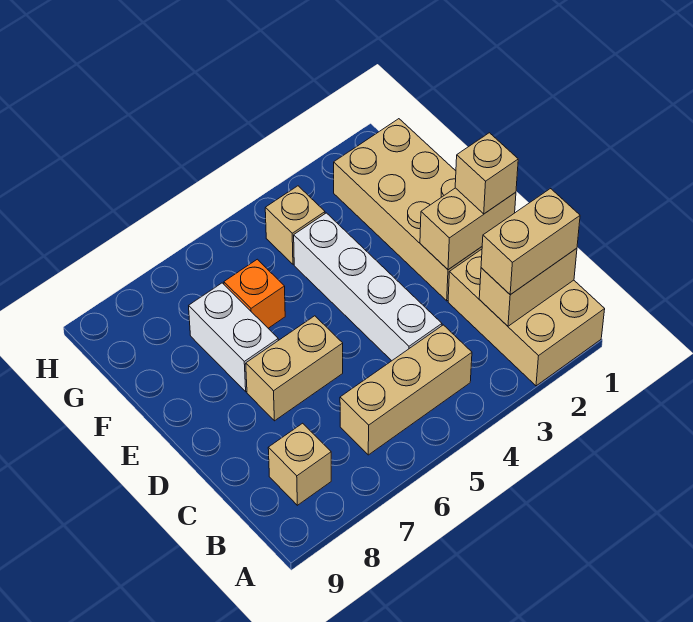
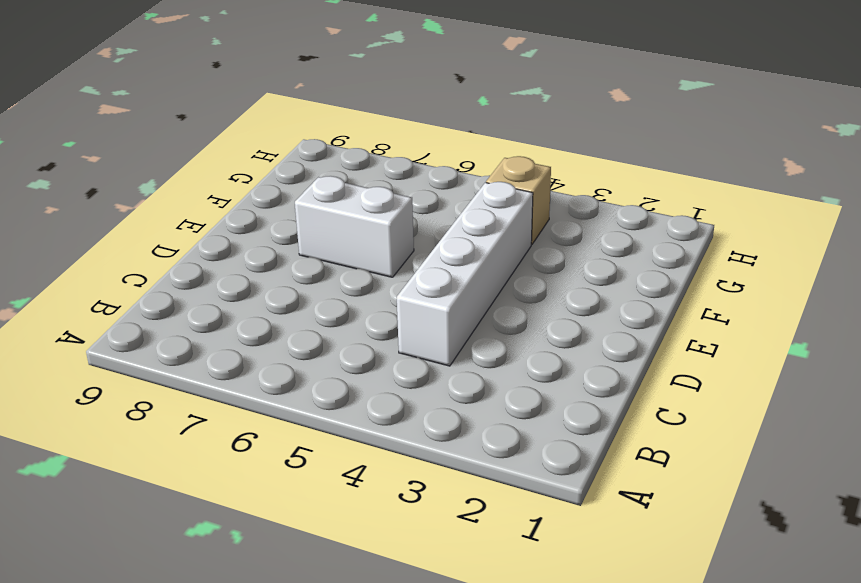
white brick E6:E7 level 1 -> white brick E7:F7 level 1
none -> tan brick A1:C2 level 1
none -> tan brick B4:B6 level 1
none -> tan brick B8 level 1

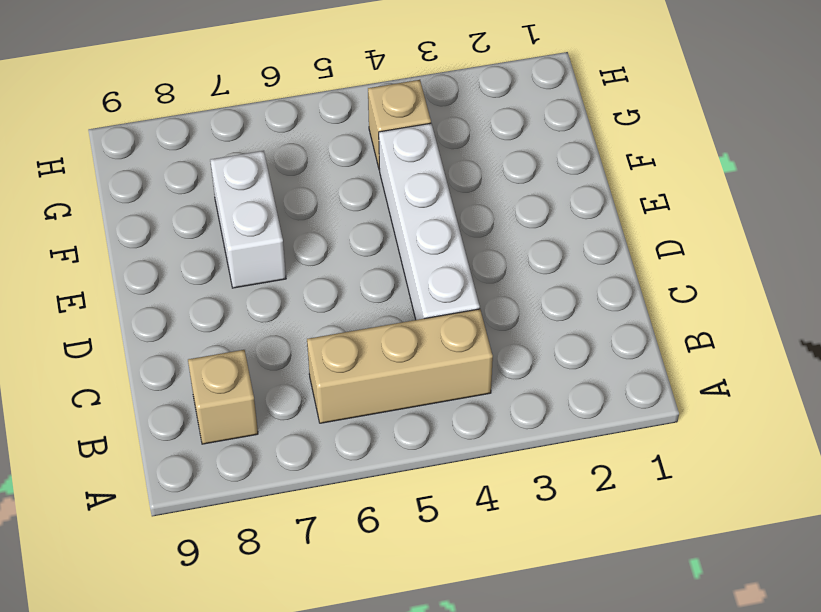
none -> tan brick A1:C2 level 1
none -> tan brick D1:G2 level 1
none -> tan brick D6:D7 level 1

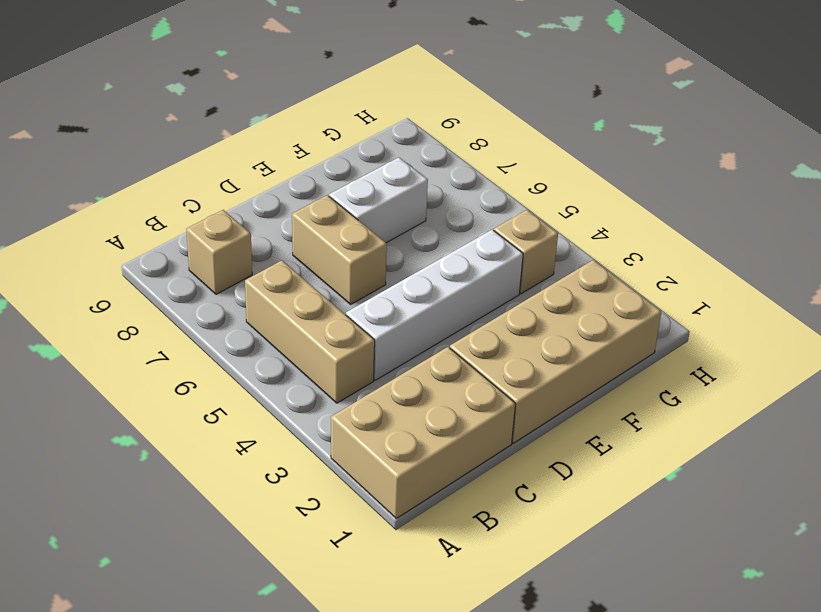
none -> orange brick F6 level 1
none -> tan brick B1:B2 level 2
none -> tan brick D1:D2 level 2

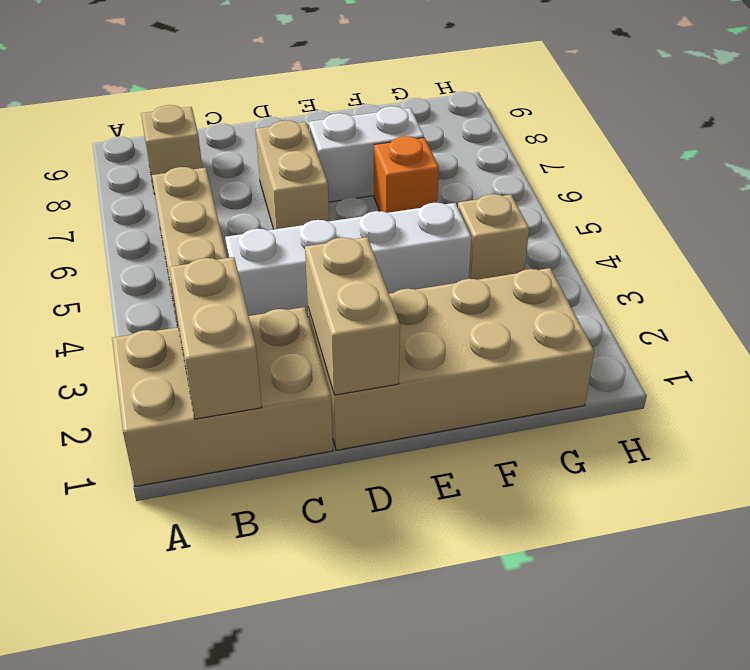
none -> tan brick B1:B2 level 3
none -> tan brick D1 level 3

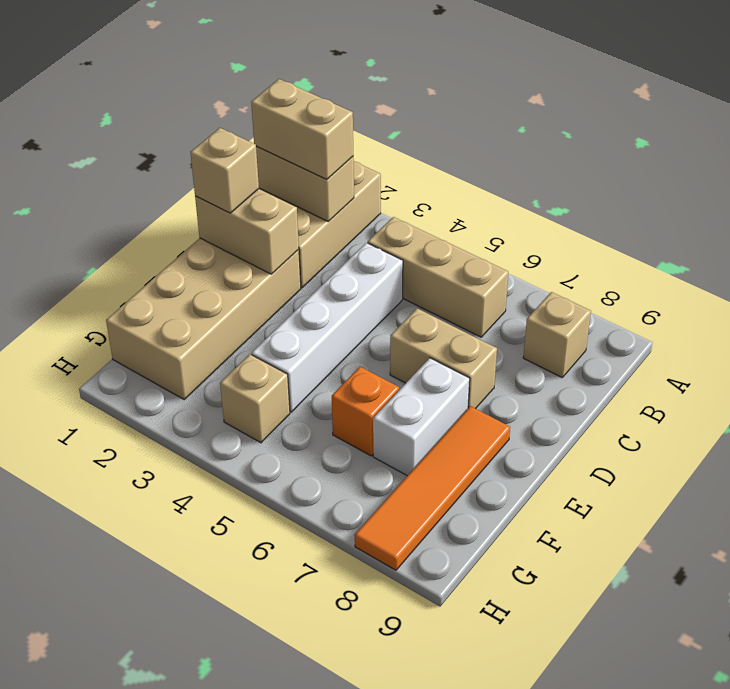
orange tile E8:H8 level 1 -> none

